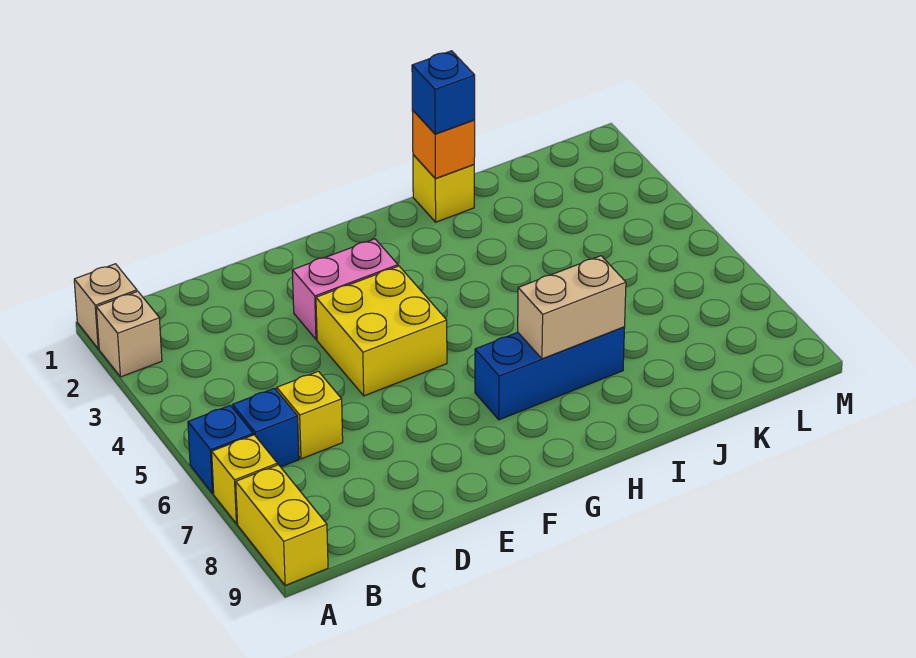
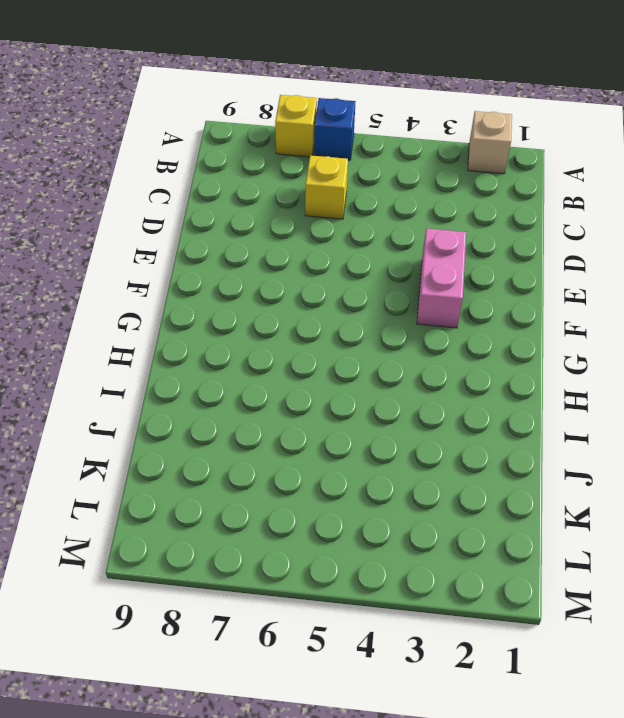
none -> tan brick A1 level 1
none -> yellow brick A8:A9 level 1
none -> blue brick B6 level 1

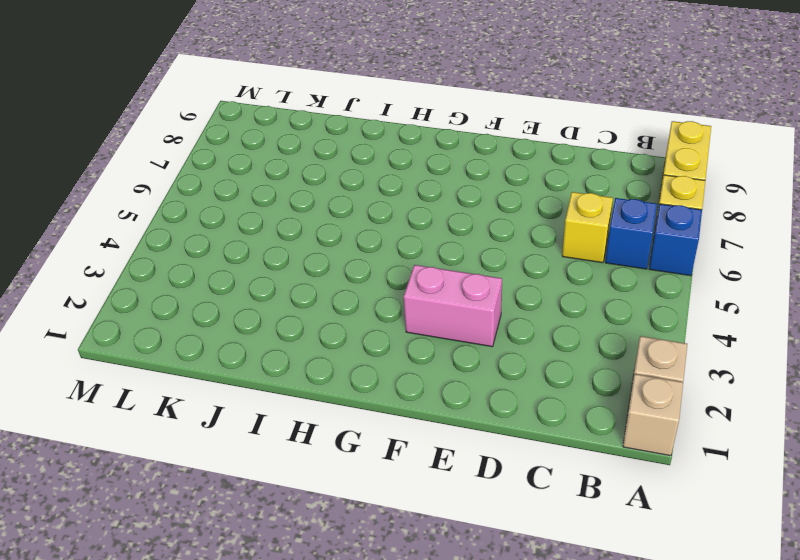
none -> yellow brick E4:F5 level 1
none -> blue brick G7:I7 level 1
none -> yellow brick I1 level 1

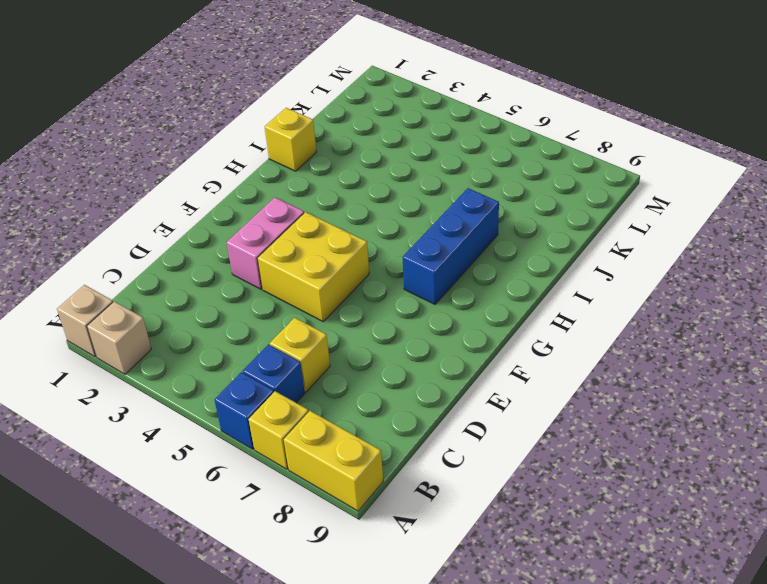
none -> tan brick H7:I7 level 2
none -> orange brick I1 level 2
none -> blue brick I1 level 3

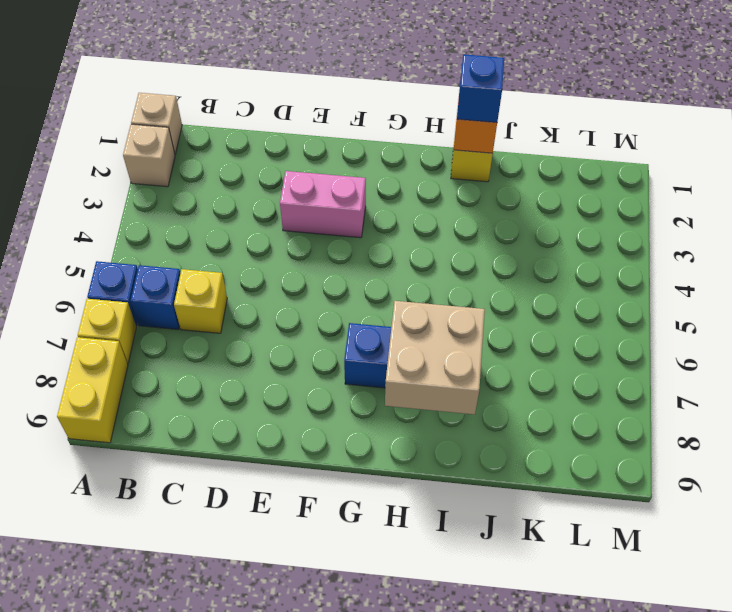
tan brick H7:I8 level 2 -> tan brick H7:I7 level 2
none -> yellow brick E4:F5 level 1

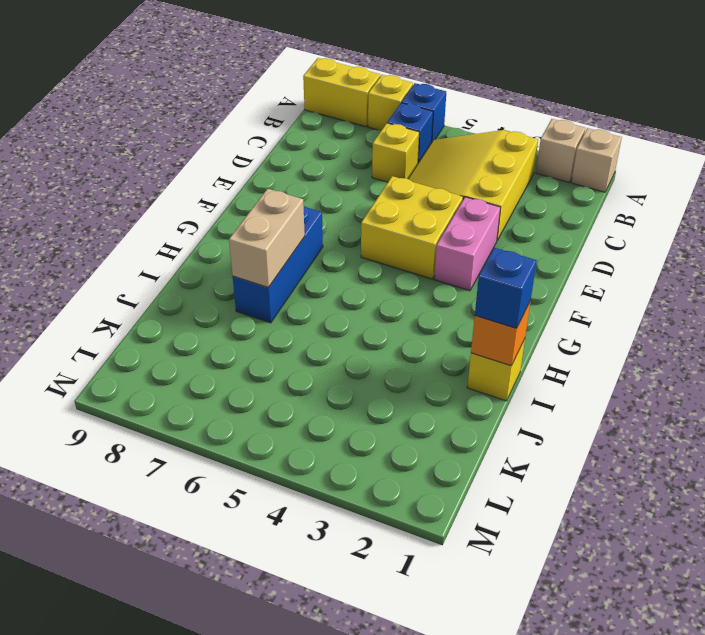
yellow slope B3:D5 level 1 top 3 -> none

